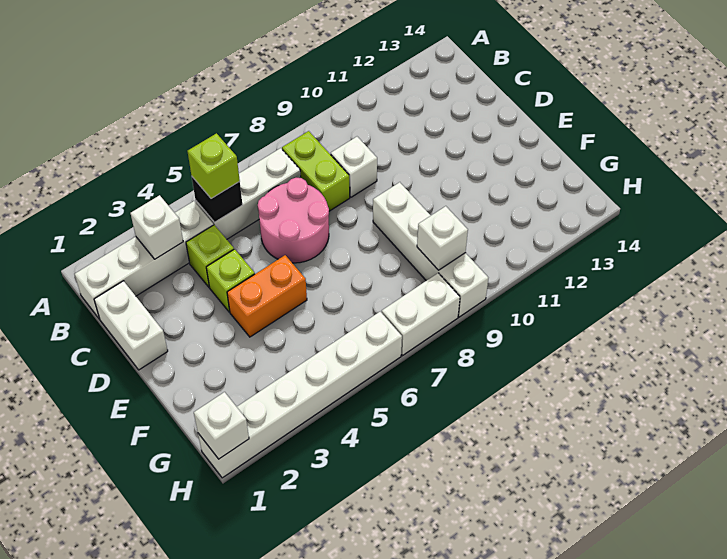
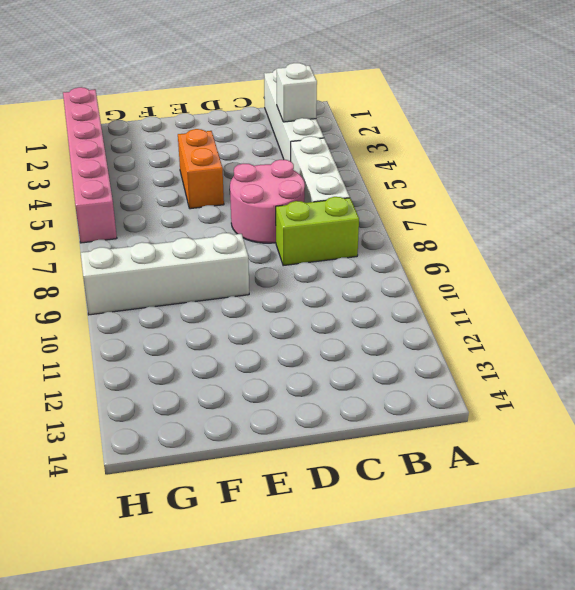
pink brick H1:H6 level 1 -> white brick H1:H6 level 1
none -> white brick C1:D1 level 1
none -> lime brick C4 level 1
none -> white brick C9 level 1

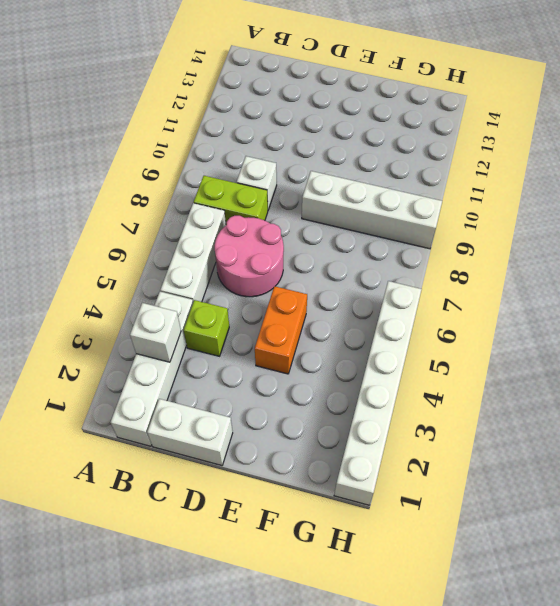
none -> lime brick D4 level 1
none -> white brick H7:H8 level 1
none -> black brick B5 level 2

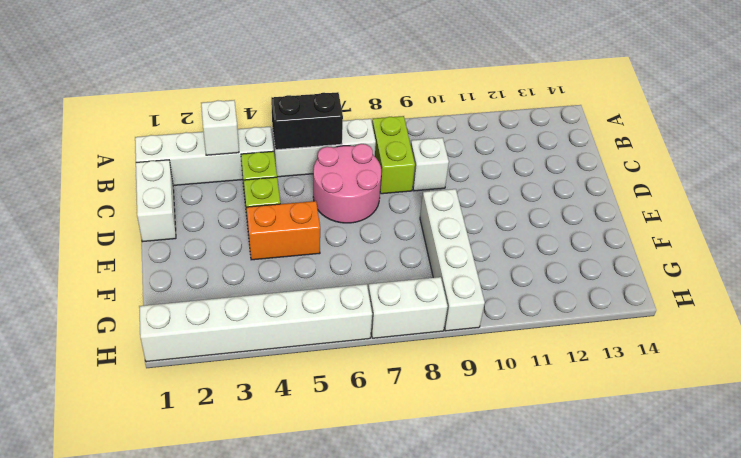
black brick B5:B6 level 2 -> black brick B5 level 2
none -> white brick G9 level 2
none -> white brick H1 level 2
none -> lime brick B5 level 3

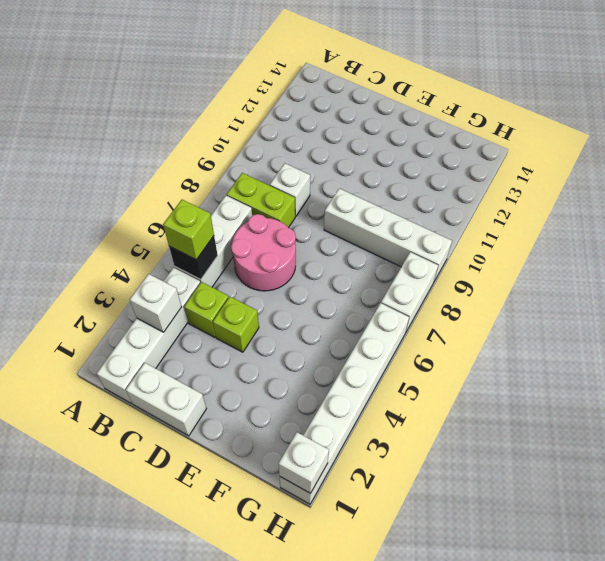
none -> orange brick E4:E5 level 1
none -> white brick G9 level 2

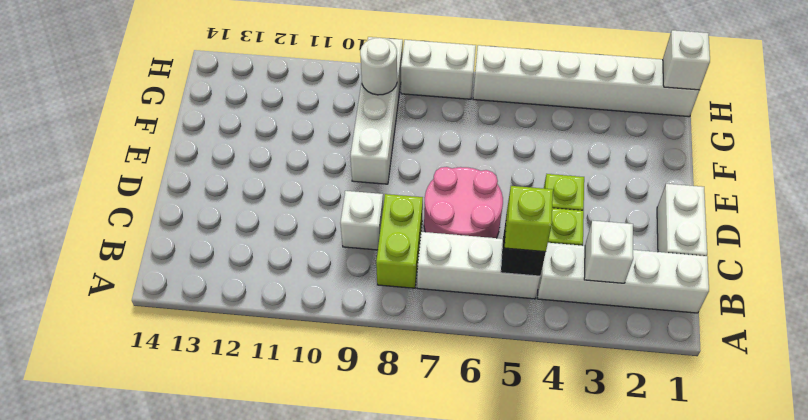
white round brick G9 level 2 -> white brick G9 level 2
none -> orange brick E4:E5 level 1

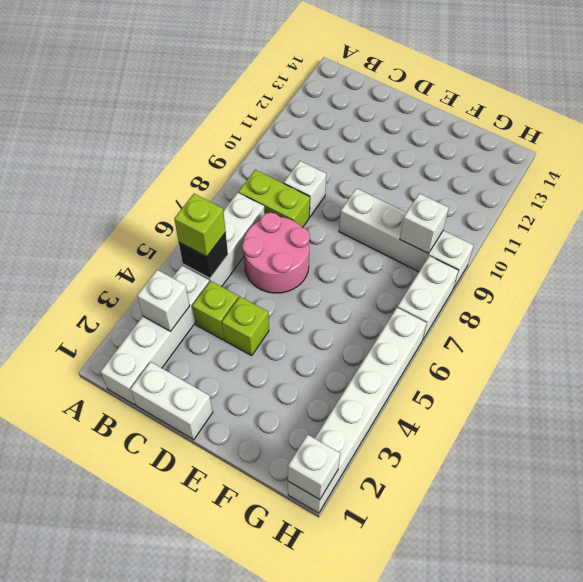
none -> orange brick E4:E5 level 1

